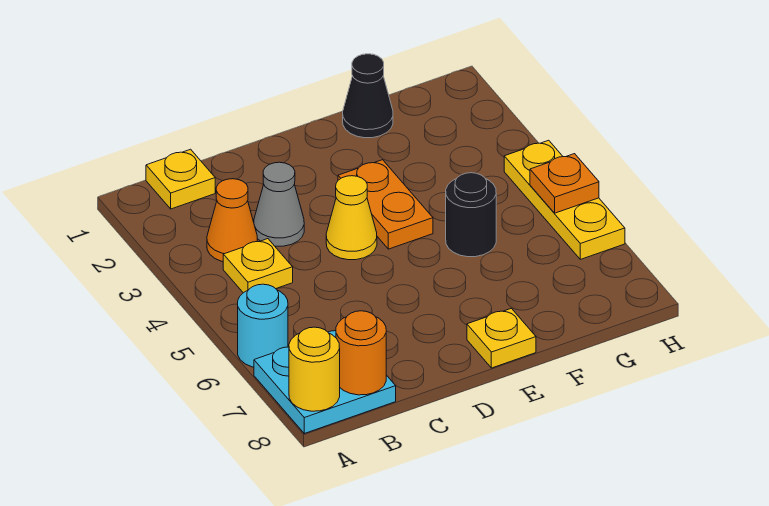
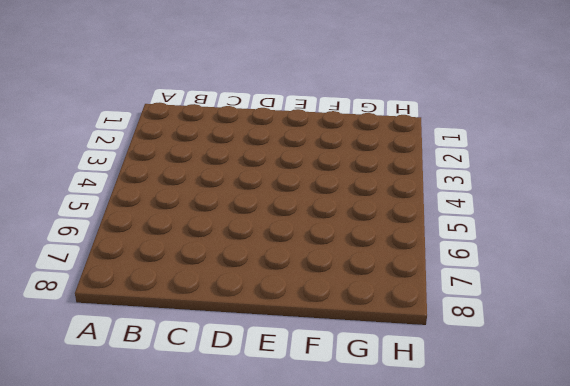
none -> cyan round brick A6 level 1
none -> cyan plate A7:B8 level 1
none -> yellow plate B1 level 1

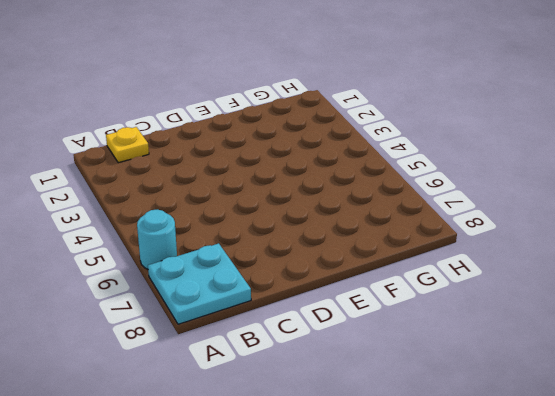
none -> orange cone B3 level 1
none -> yellow plate B4 level 1
none -> grey cone C3 level 1

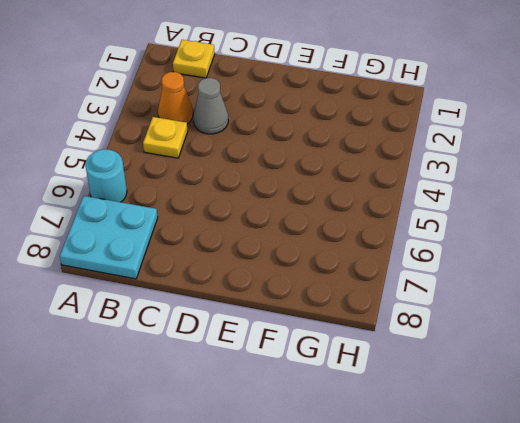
none -> yellow cone D4 level 1
none -> orange plate E3:E4 level 1
none -> yellow plate E8 level 1

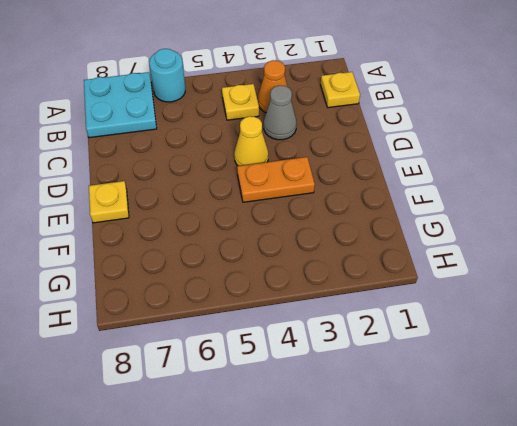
none -> black cone F1 level 1
none -> black round brick F5 level 1
none -> yellow plate H4:H6 level 1

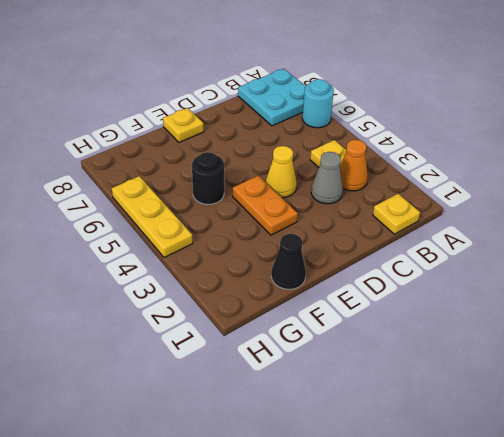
none -> yellow round brick A8 level 2
none -> orange round brick B8 level 2
none -> orange plate H5 level 2

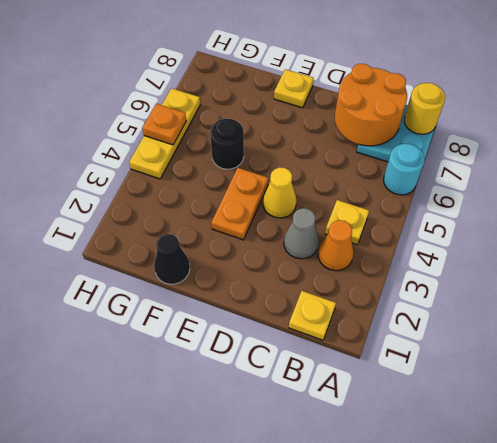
orange round brick B7:C8 level 2 -> orange round brick B8 level 2

